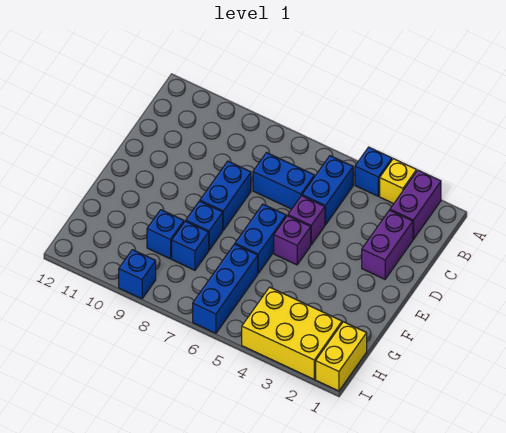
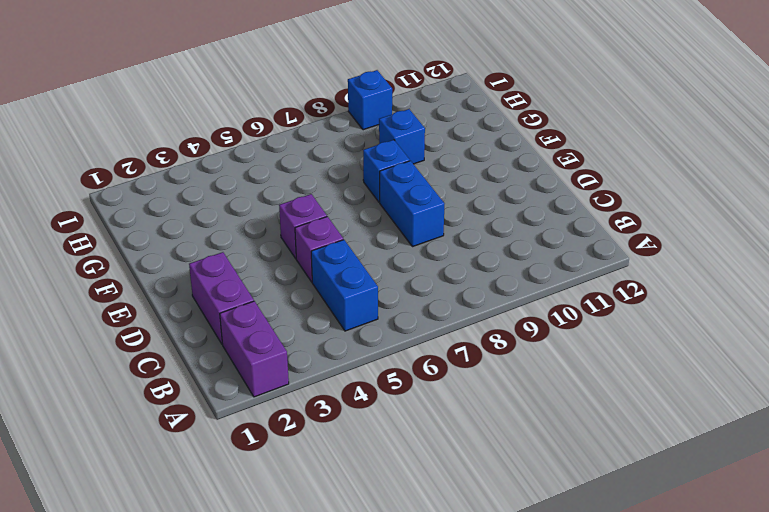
none -> yellow brick A3 level 1
none -> blue brick A4 level 1
none -> blue brick C6:C7 level 1

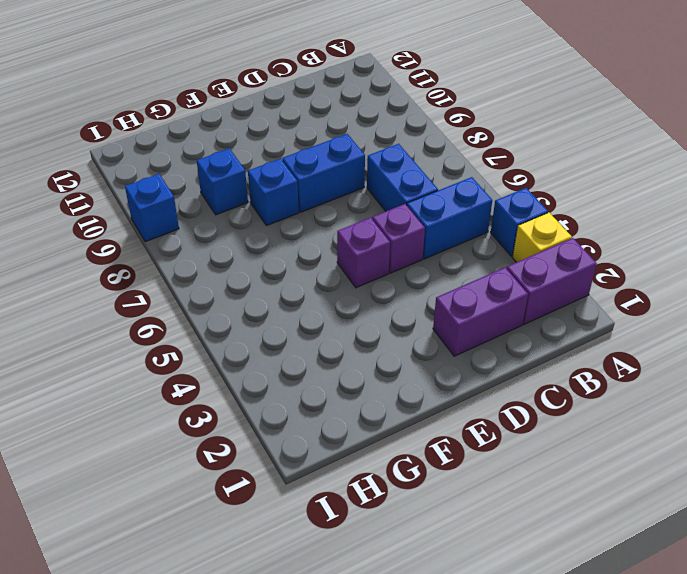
none -> blue brick E6:F6 level 1
none -> blue brick G6:I6 level 1
none -> blue brick G8 level 1

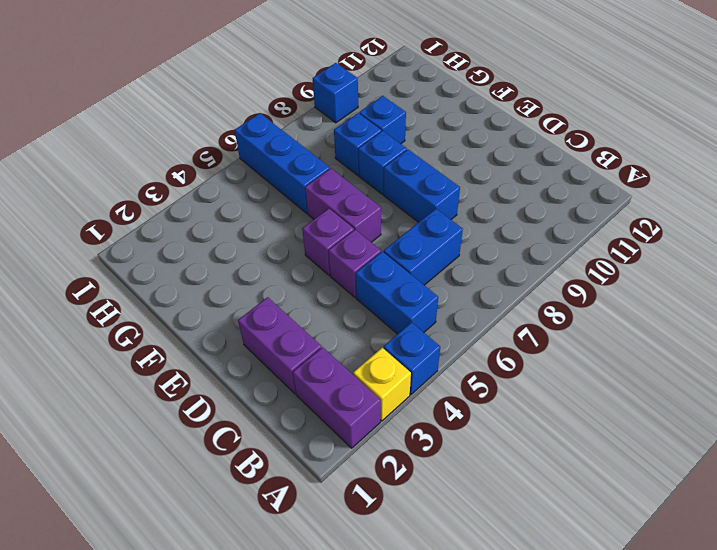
purple brick E6:F6 level 1 -> blue brick E6:F6 level 1
none -> yellow brick H1:I1 level 1
none -> yellow brick H2:I4 level 1

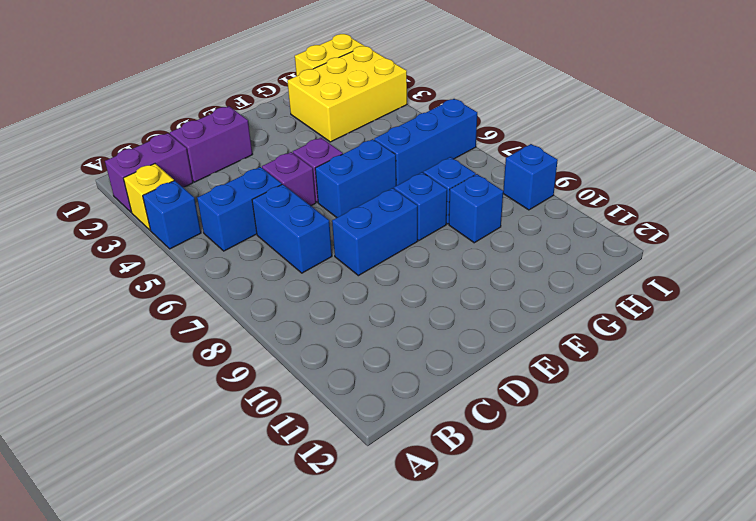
yellow brick G2:I3 level 1 -> yellow brick H2:I4 level 1

